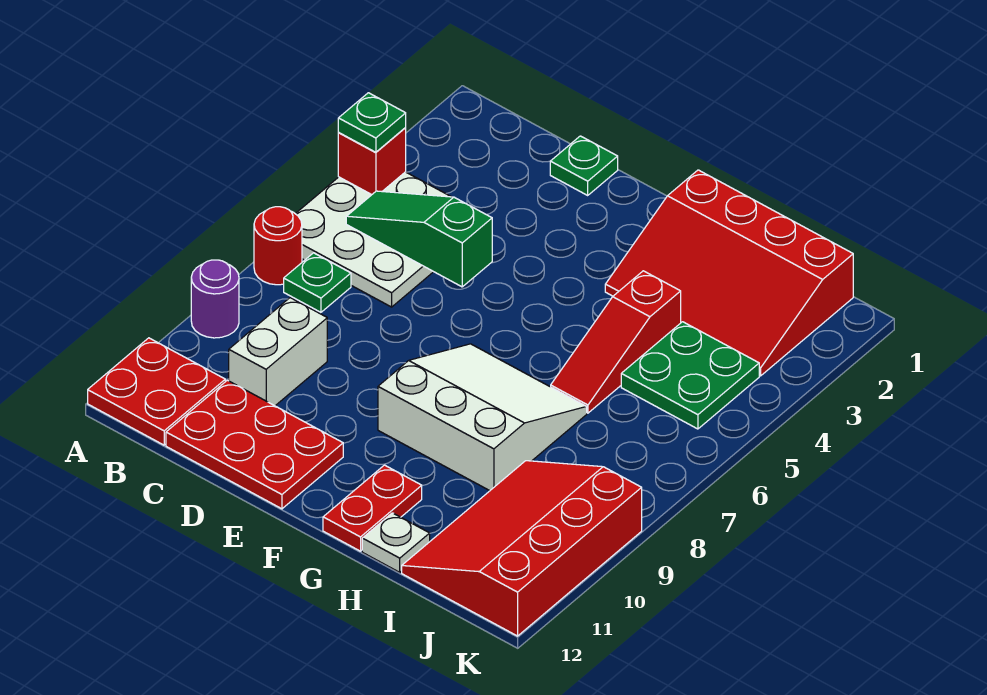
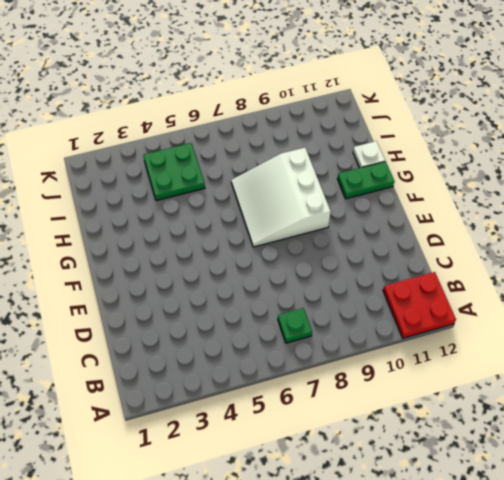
green plate G11:G12 level 1 -> red plate G11:G12 level 1
none -> white plate A4:C6 level 1
none -> red round brick A7 level 1
none -> purple round brick A9 level 1

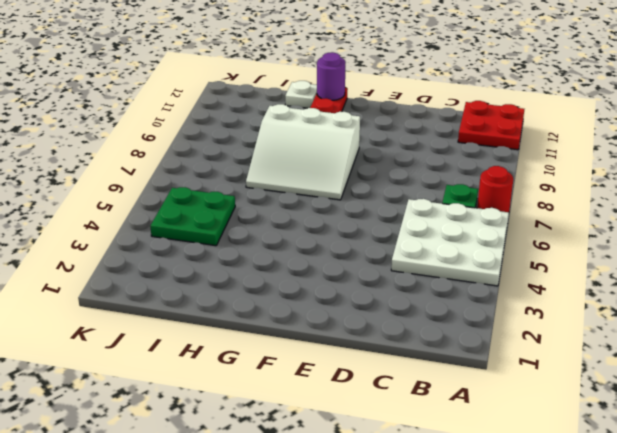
purple round brick G12 level 2 -> purple round brick A9 level 1
none -> white brick C9:C10 level 1
none -> red plate C11:E12 level 1
none -> green plate D1 level 1

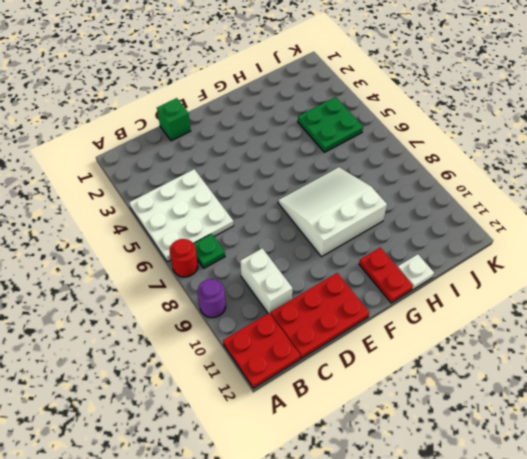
green brick D1 level 1 -> green plate D1 level 1
none -> red slope G1:J3 level 1 top 1
none -> red slope H4:H6 level 1 top 4
none -> red slope I9:K12 level 1 top K

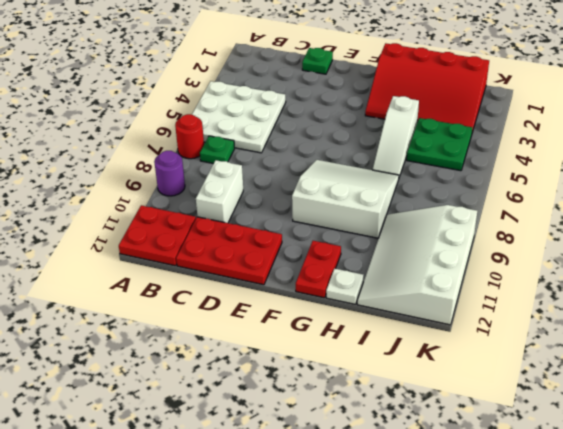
white slope H4:H6 level 1 top 4 -> red slope H4:H6 level 1 top 4
white slope I9:K12 level 1 top K -> red slope I9:K12 level 1 top K
none -> red brick A4 level 2
none -> green slope B5:D5 level 2 top D
none -> green plate A4 level 3

